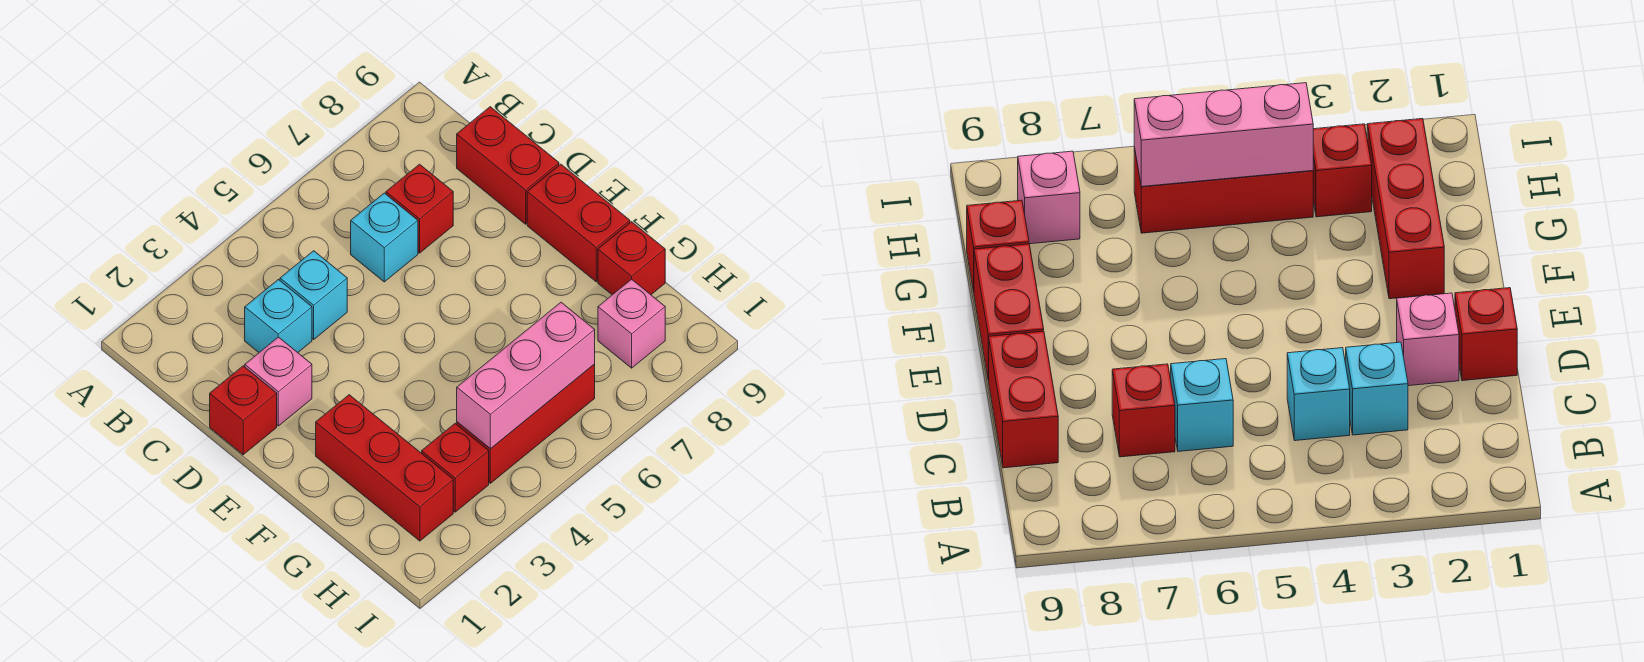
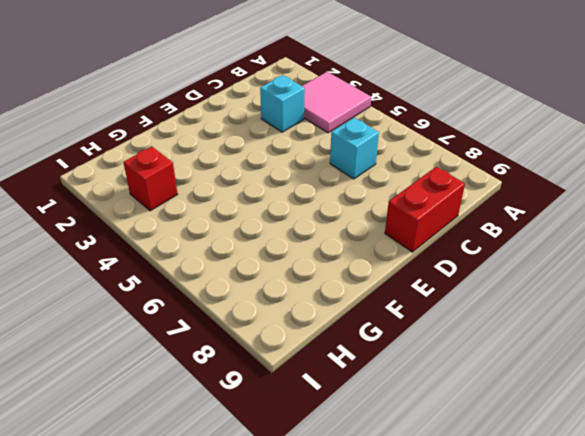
pink tile A3:B4 level 1 -> none
none -> cyan brick C4 level 1
none -> red brick C7 level 1
none -> red brick D1 level 1

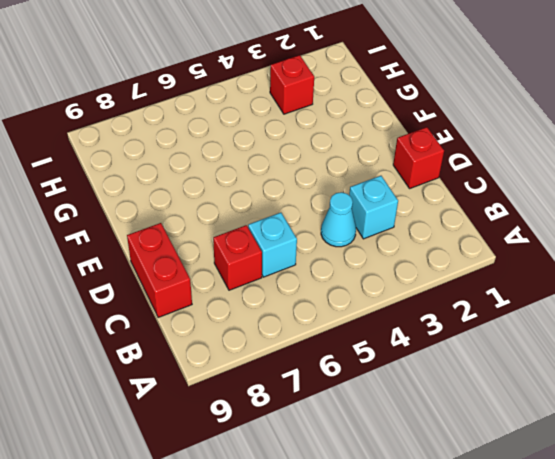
cyan cone C4 level 1 -> cyan brick C4 level 1
none -> pink brick D2 level 1
none -> red brick E9:F9 level 1
none -> red brick F2:H2 level 1

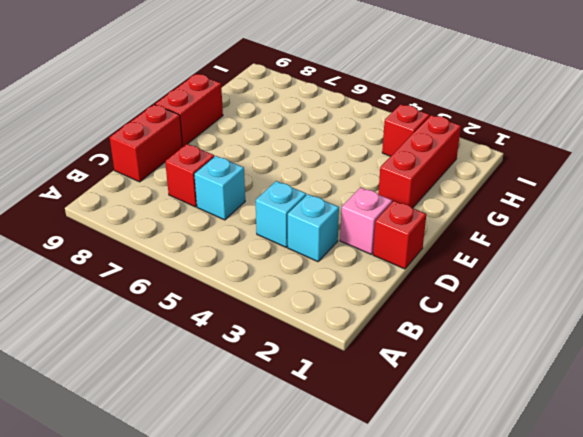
none -> red brick G9 level 1
none -> red brick H4:H6 level 1
none -> pink brick H8 level 1

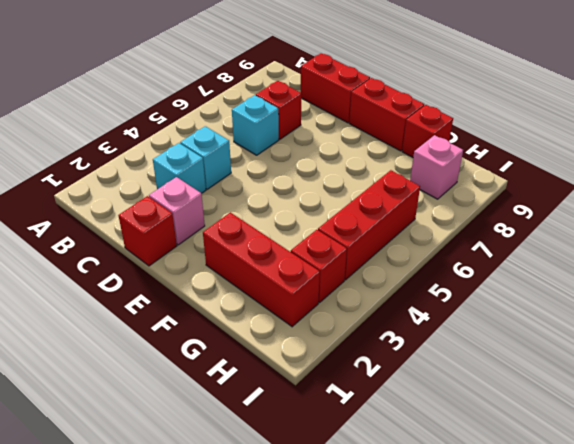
none -> pink brick H4:H6 level 2

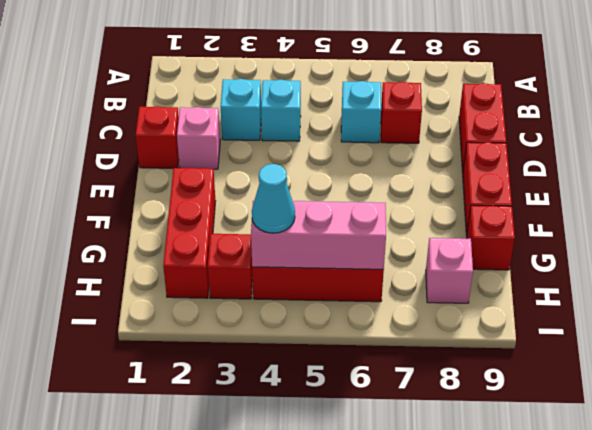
cyan cone H4 level 3 -> none

